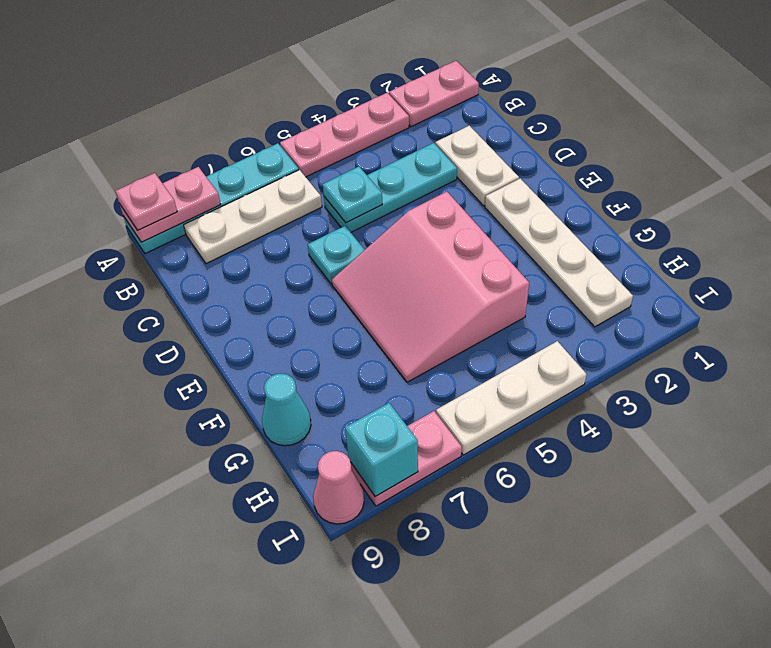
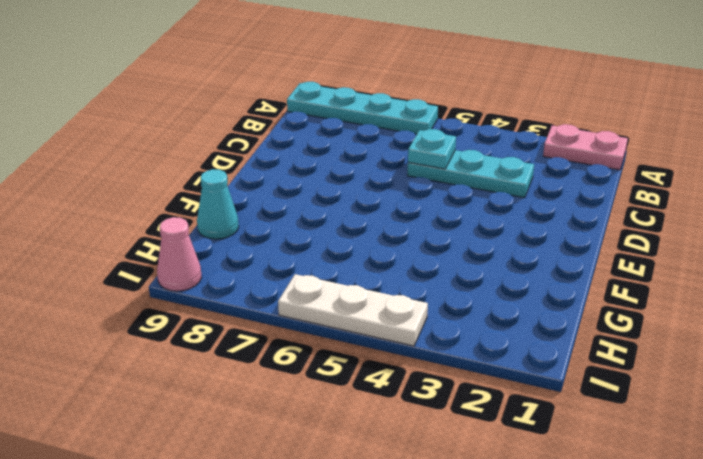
none -> pink plate A3:A5 level 1
none -> white plate B6:B8 level 1
none -> white plate C2:D2 level 1

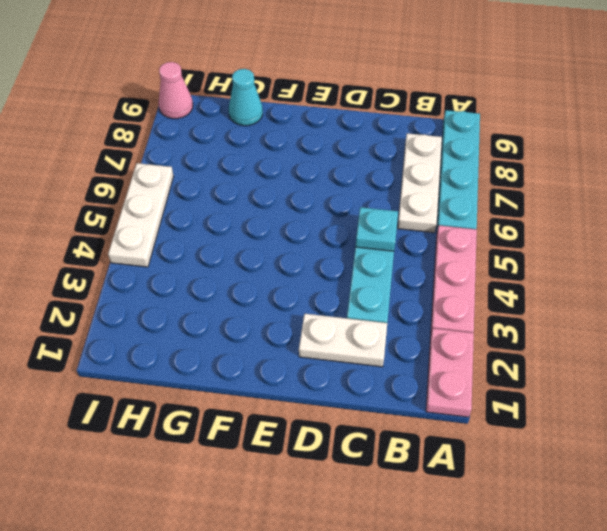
none -> cyan plate D6 level 1
none -> white plate E2:H2 level 1
none -> pink slope E4:G6 level 1 top 4

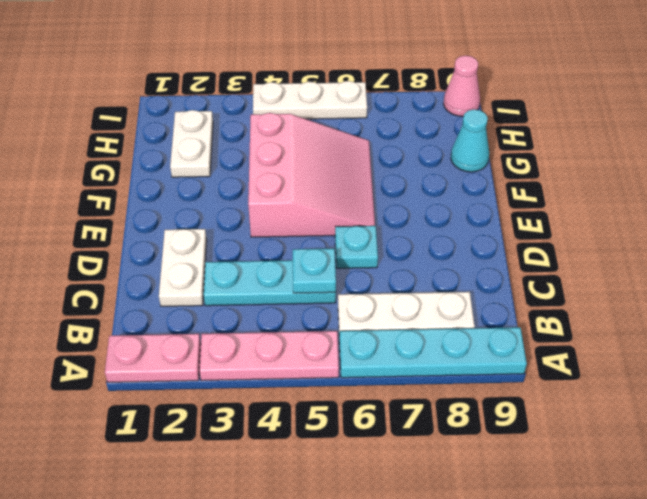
white plate G2:H2 level 1 -> white plate E2:H2 level 1
none -> pink plate I7:I8 level 1
none -> pink plate A8:A9 level 2
none -> cyan brick I8 level 2

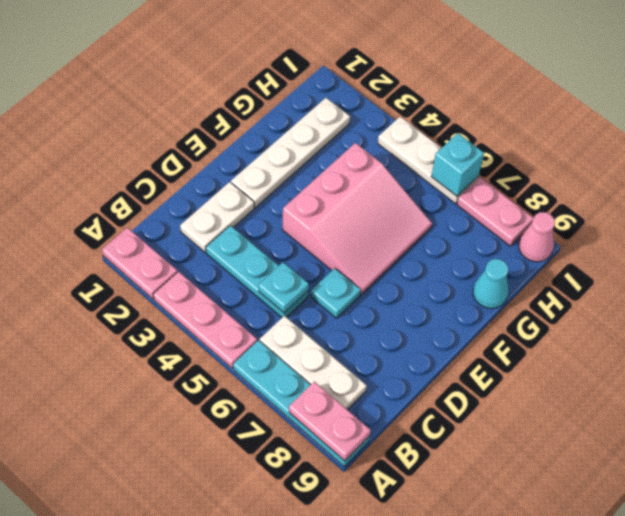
cyan brick I6 level 2 -> cyan brick I8 level 2
none -> pink plate A9 level 3

